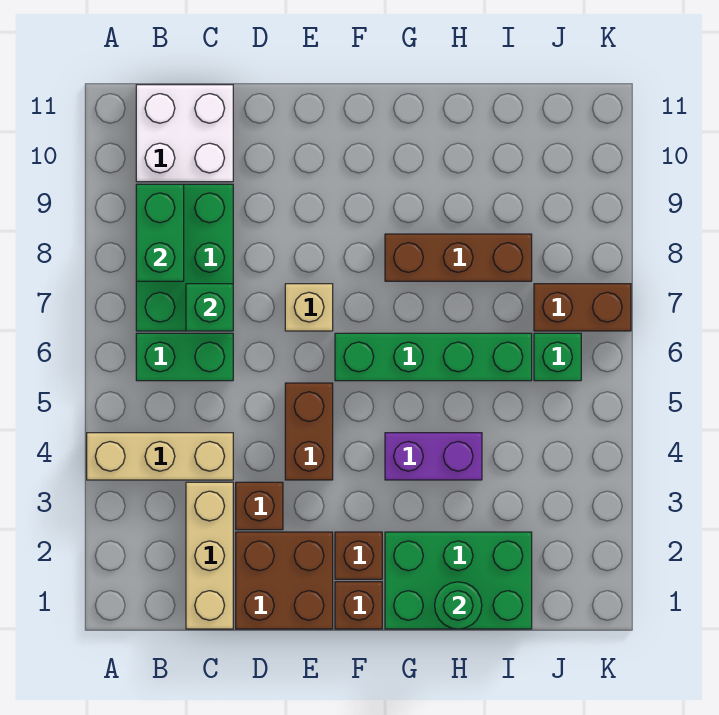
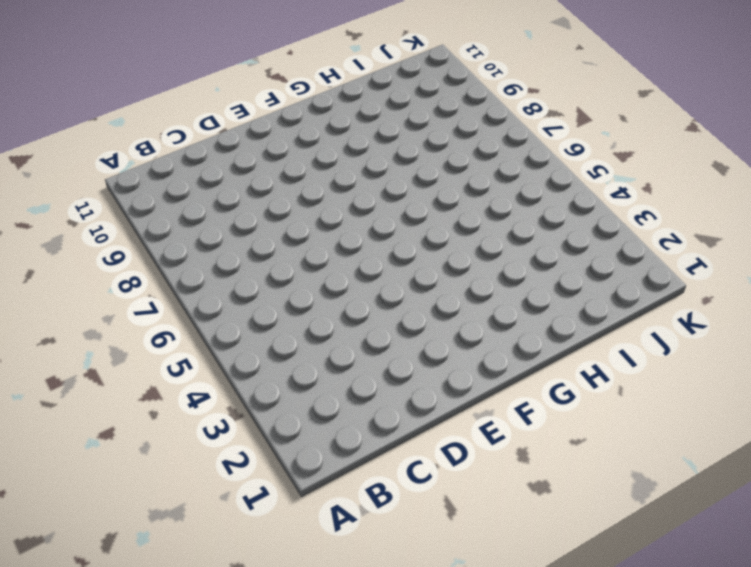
none -> tan brick A4:C4 level 1
none -> green brick B6:C6 level 1
none -> green brick B7:C9 level 1

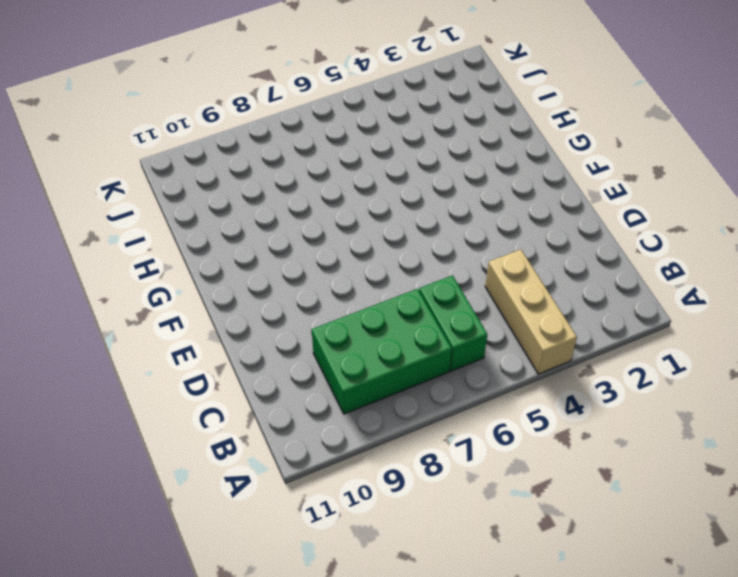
none -> white brick B10:C11 level 1
none -> tan brick C1:C3 level 1
none -> brown brick D1:E2 level 1

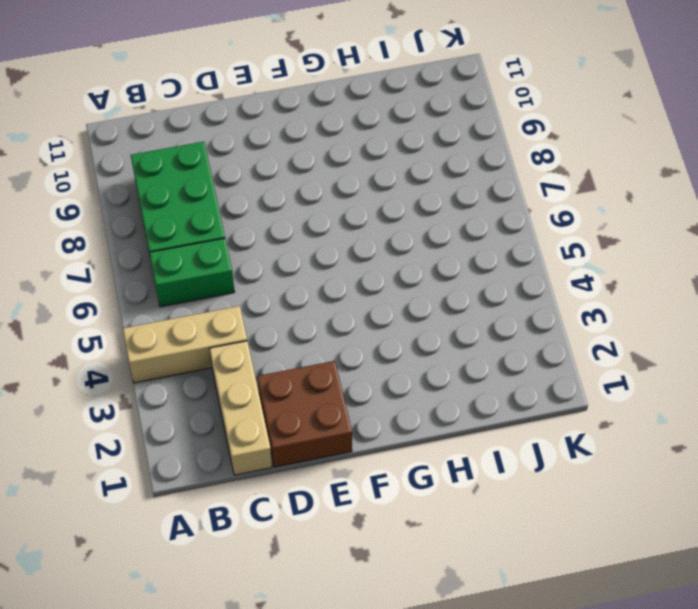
none -> white brick B10:C11 level 1
none -> brown brick D3 level 1
none -> brown brick E4:E5 level 1

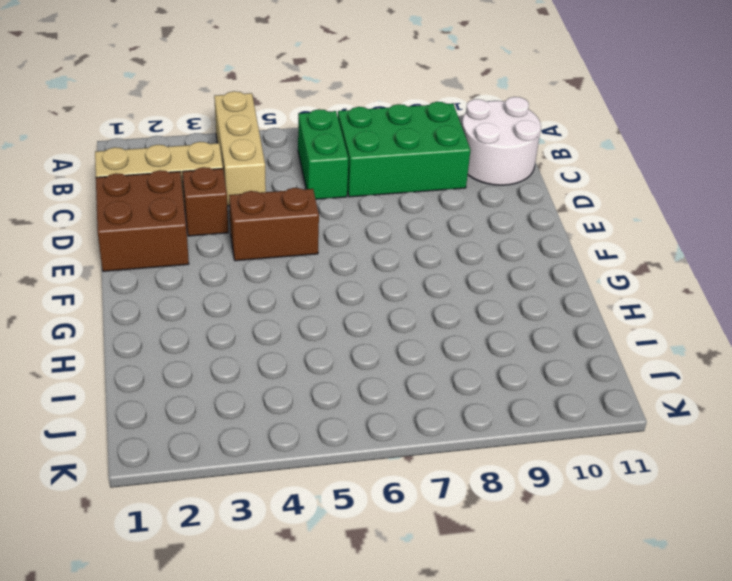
white round brick B10:C11 level 1 -> white brick B10:C11 level 1
none -> tan brick E7 level 1
none -> brown brick F1 level 1
none -> brown brick F2 level 1

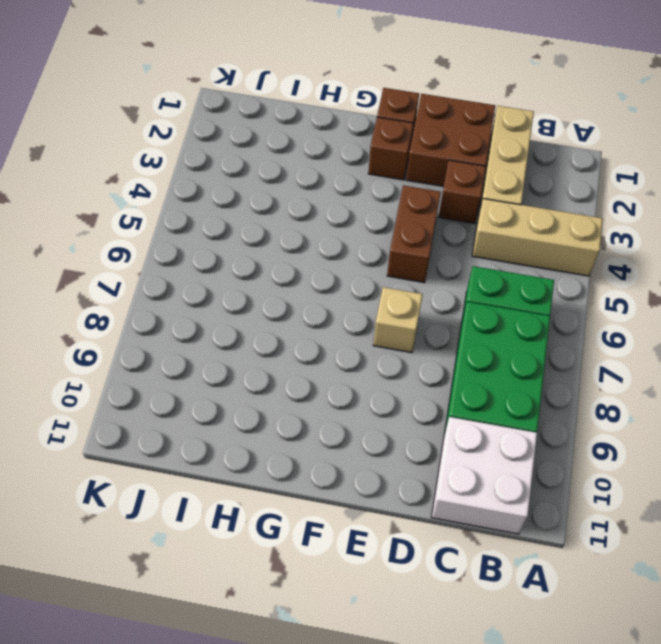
none -> green brick F6:I6 level 1
none -> green brick G1:I2 level 1
none -> purple brick G4:H4 level 1

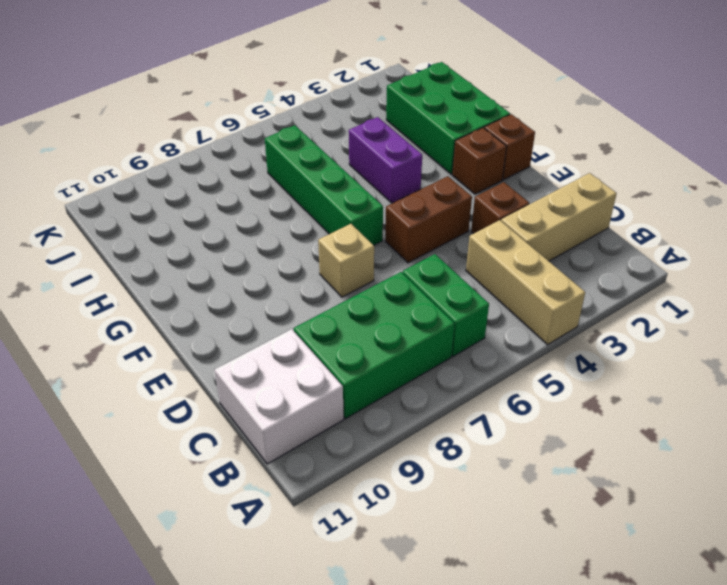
none -> brown brick D1:E2 level 1
none -> brown brick G8:I8 level 1
none -> green brick J6 level 1

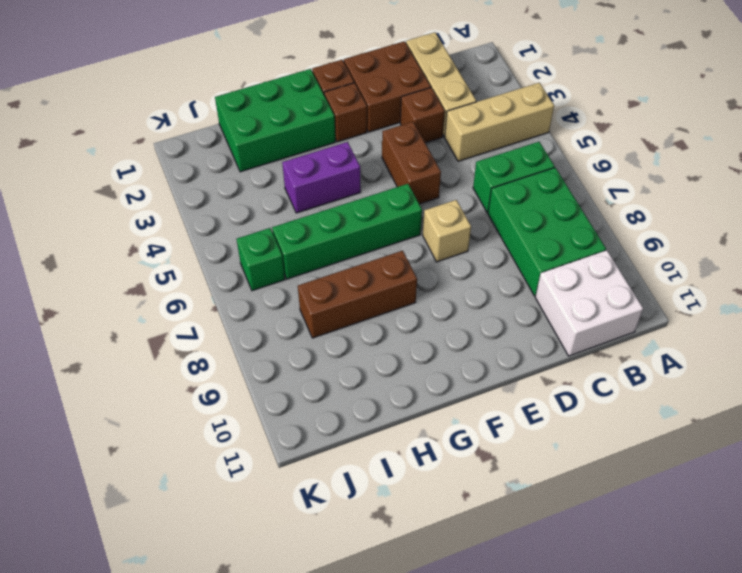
none -> brown brick J7:K7 level 1
none -> green brick B8:B9 level 2
none -> green brick C7 level 2

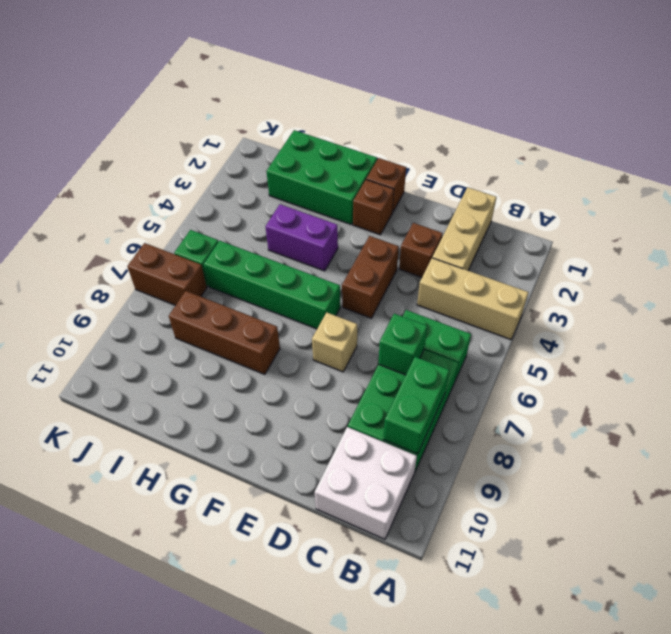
none -> brown brick D1:E2 level 1
none -> green round brick H1 level 2

